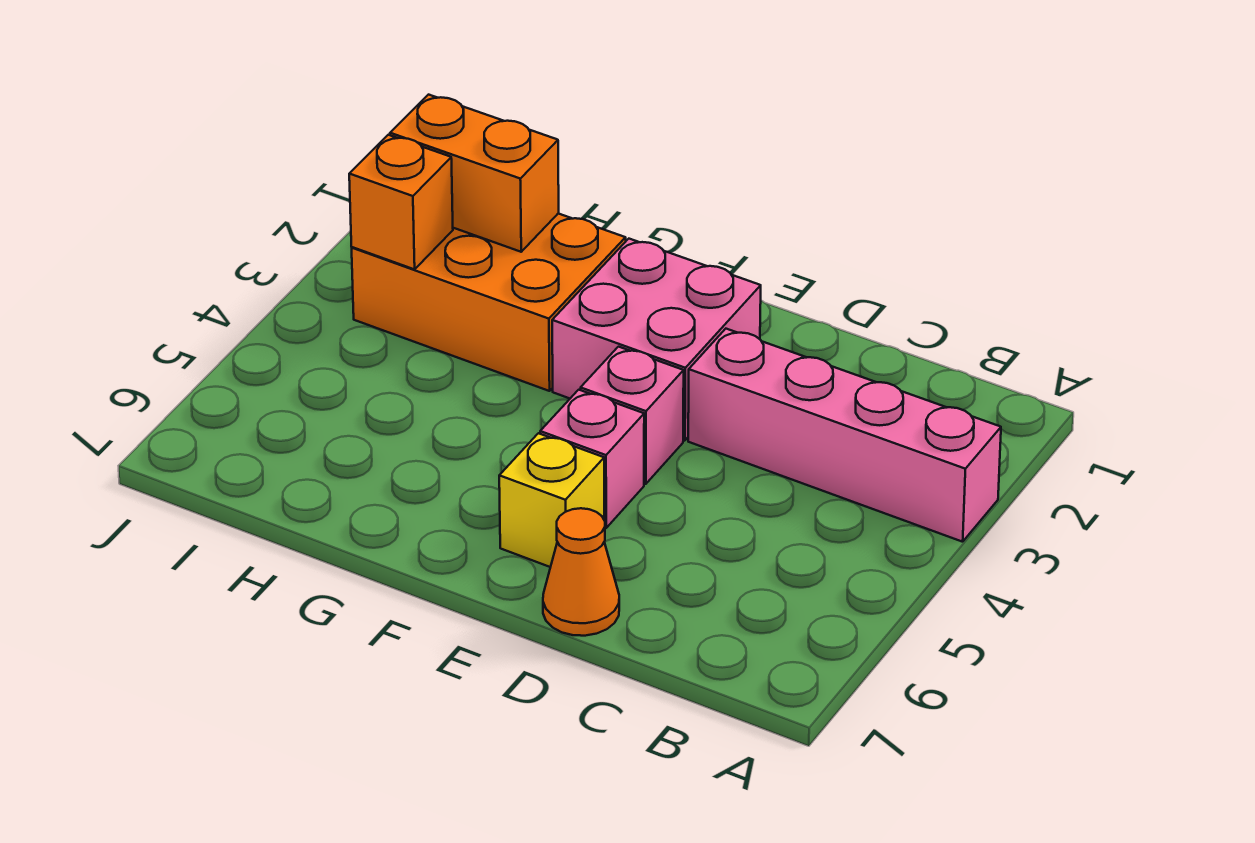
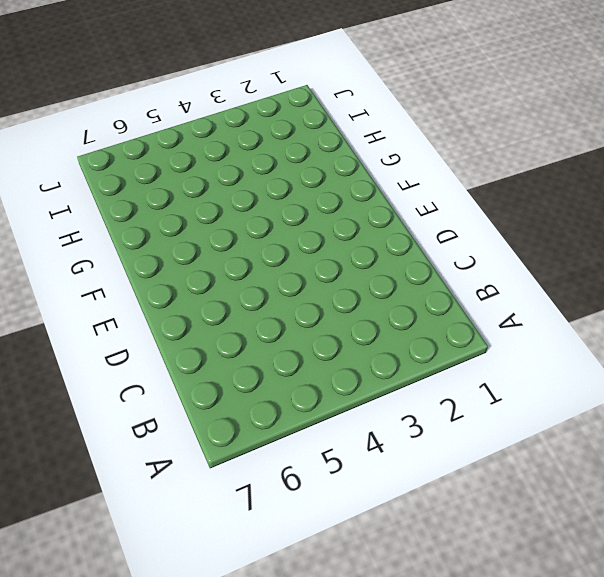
none -> pink brick A3:D3 level 1
none -> orange cone D7 level 1

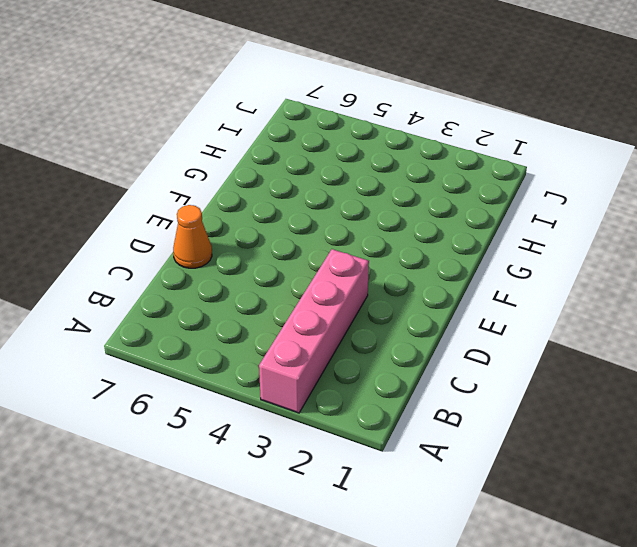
none -> pink brick E2:F3 level 1
none -> pink brick E4 level 1

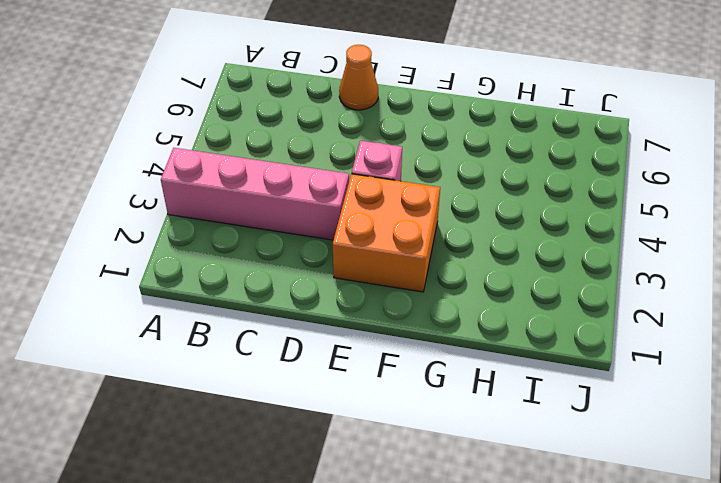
orange brick E2:F3 level 1 -> pink brick E2:F3 level 1
none -> pink brick E5 level 1
none -> yellow brick E6 level 1

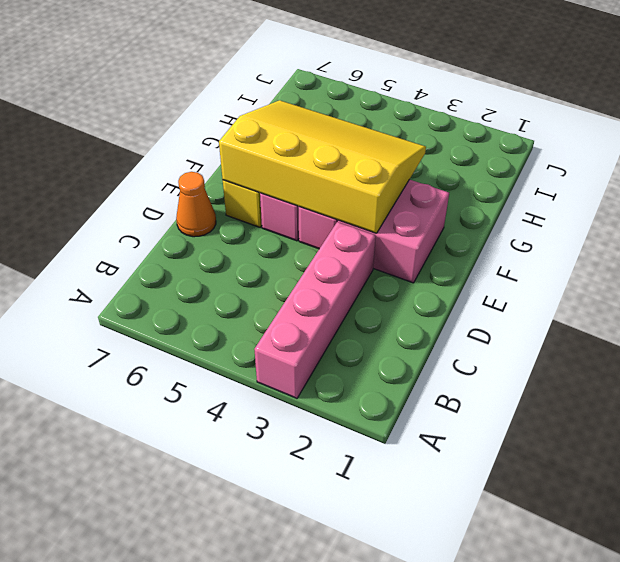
yellow slope E3:G6 level 2 top E -> none
none -> orange brick G2:I3 level 1
none -> orange brick H2:I2 level 2

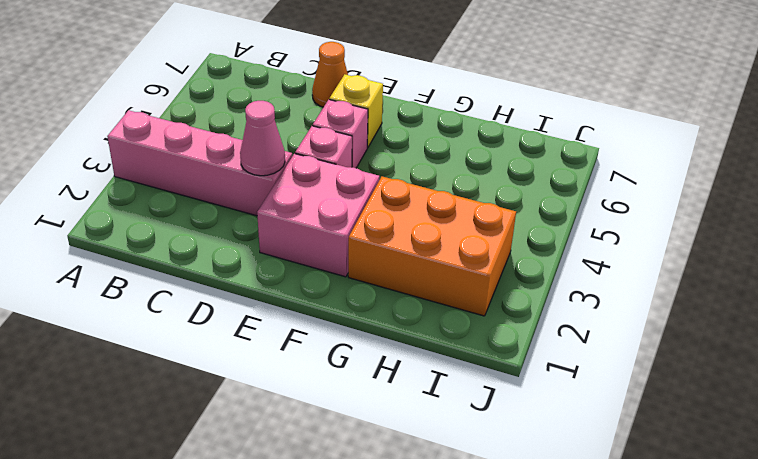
pink cone D3 level 2 -> none
none -> orange brick H2:I2 level 2
none -> orange brick I3 level 2

